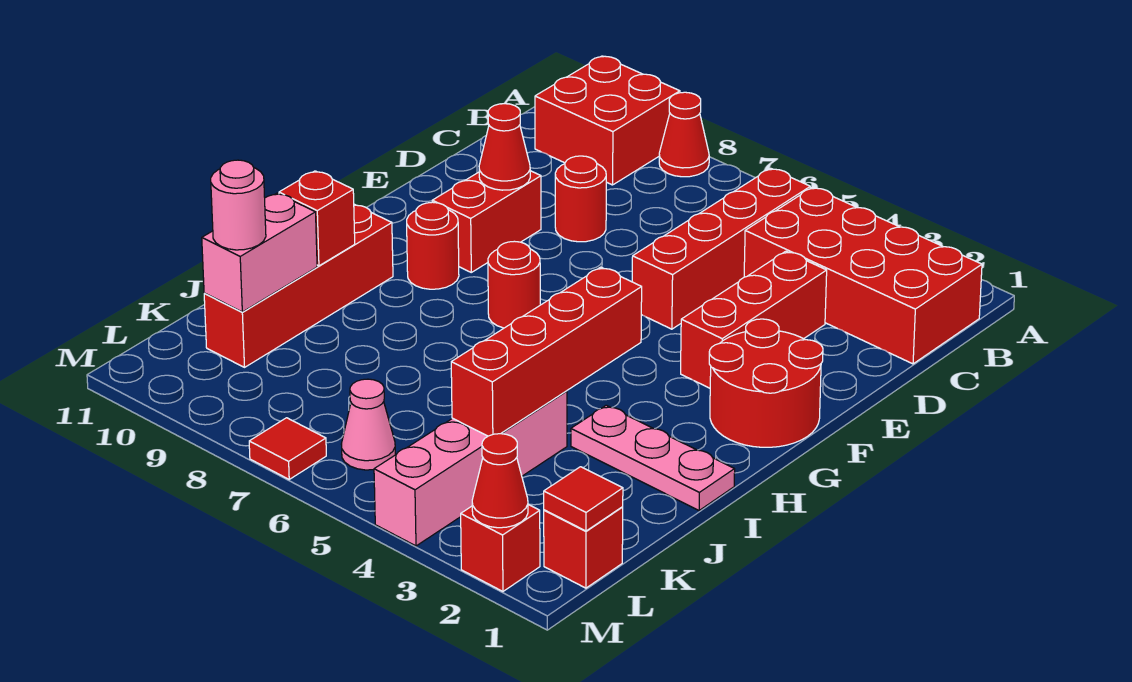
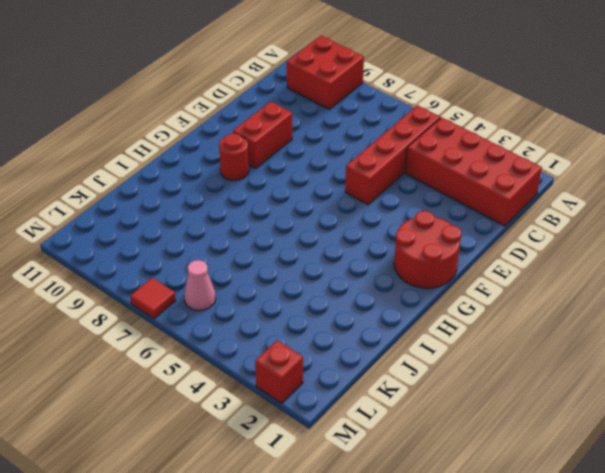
none -> red cone A8 level 1
none -> red brick D3:F3 level 1
none -> red round brick D8 level 1

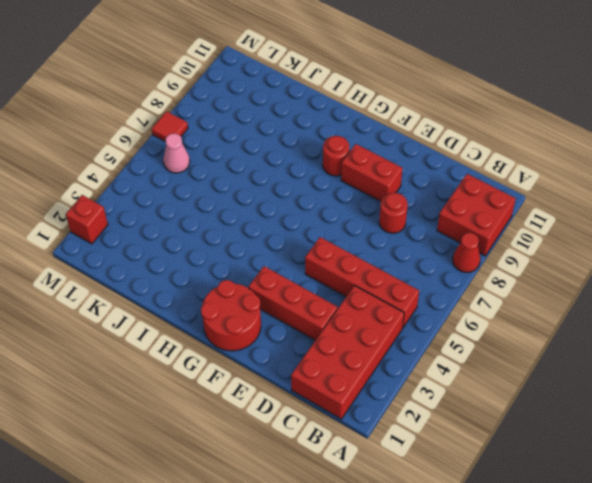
none -> red round brick G7 level 1
none -> red brick H10:K10 level 1
none -> pink plate I1:I3 level 1

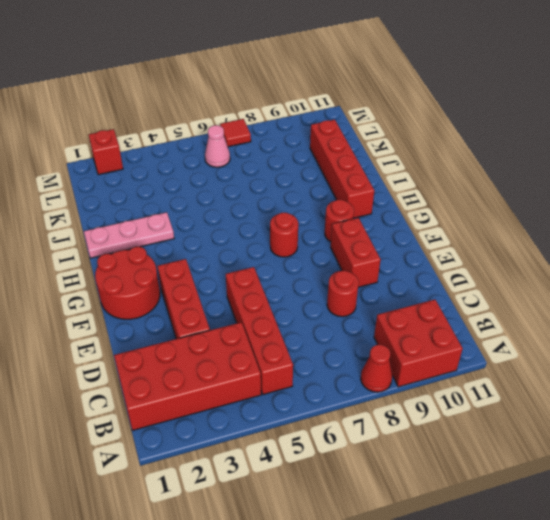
none -> pink brick J4:M4 level 1
none -> red brick L1 level 1
none -> red cone E9 level 2

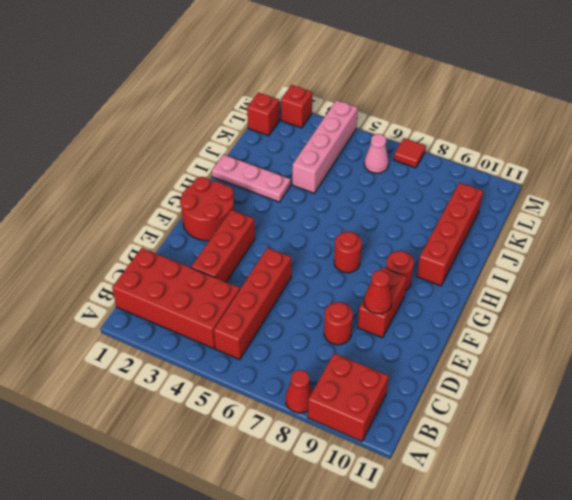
none -> red brick H4:K4 level 2
none -> red brick I10 level 2
none -> pink brick J10:K10 level 2

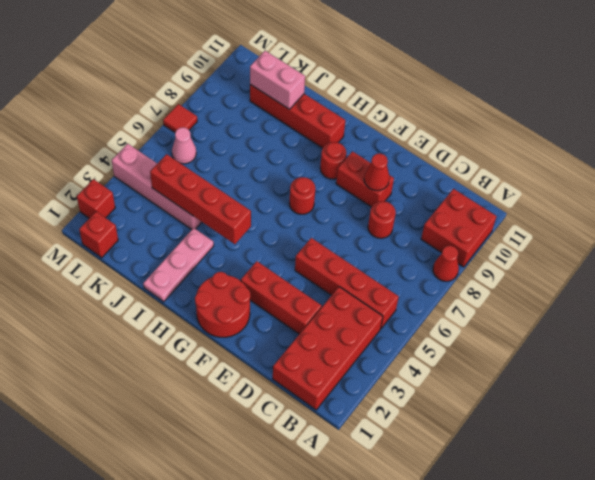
none -> red brick I10 level 2
none -> red tile L1 level 2
none -> red cone M2 level 2

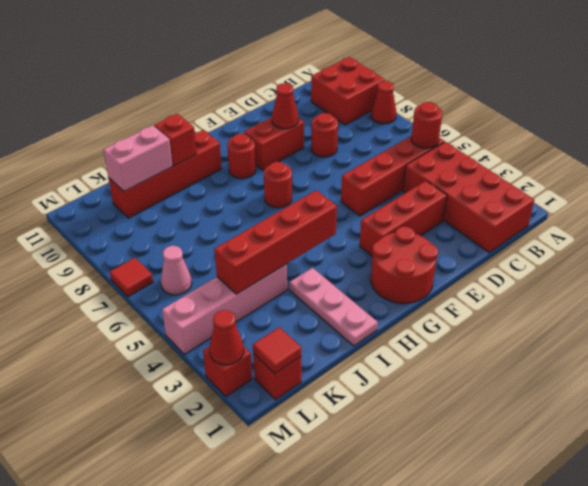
red round brick B5 level 2 -> none
none -> pink round brick K10 level 3

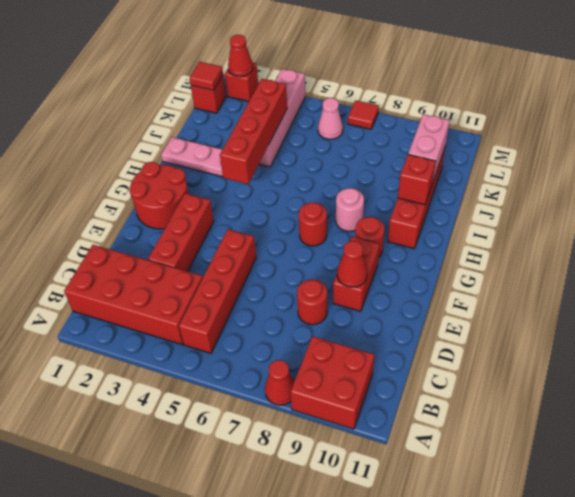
pink round brick H8 level 1 -> pink round brick K10 level 3

